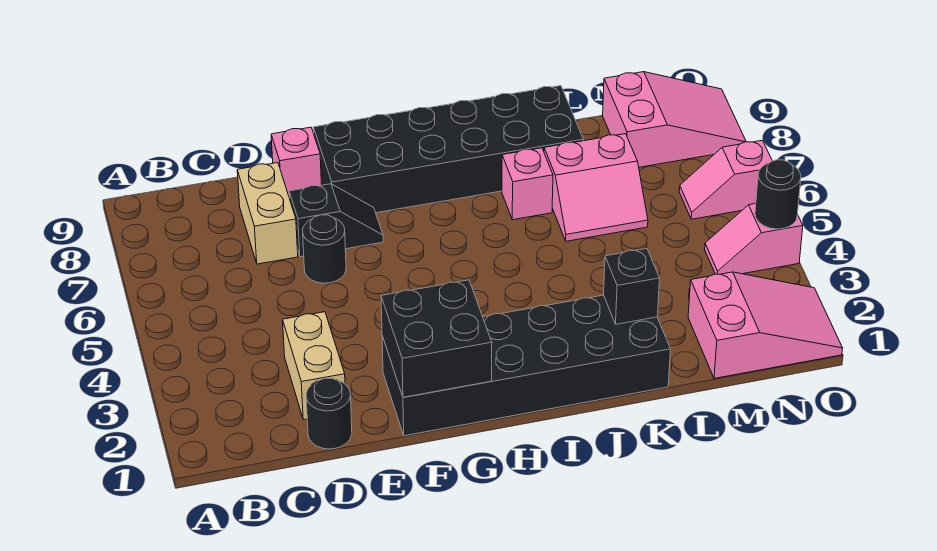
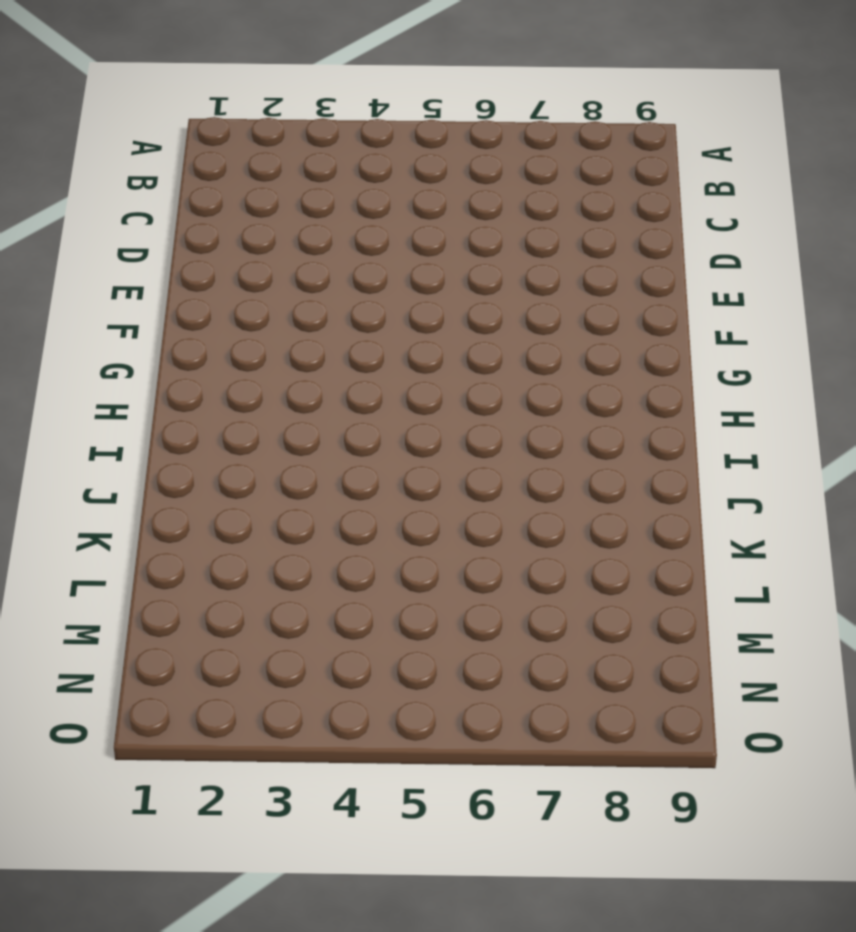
none -> black round brick D1 level 1
none -> tan brick D2:D3 level 1
none -> tan brick D7:D8 level 1

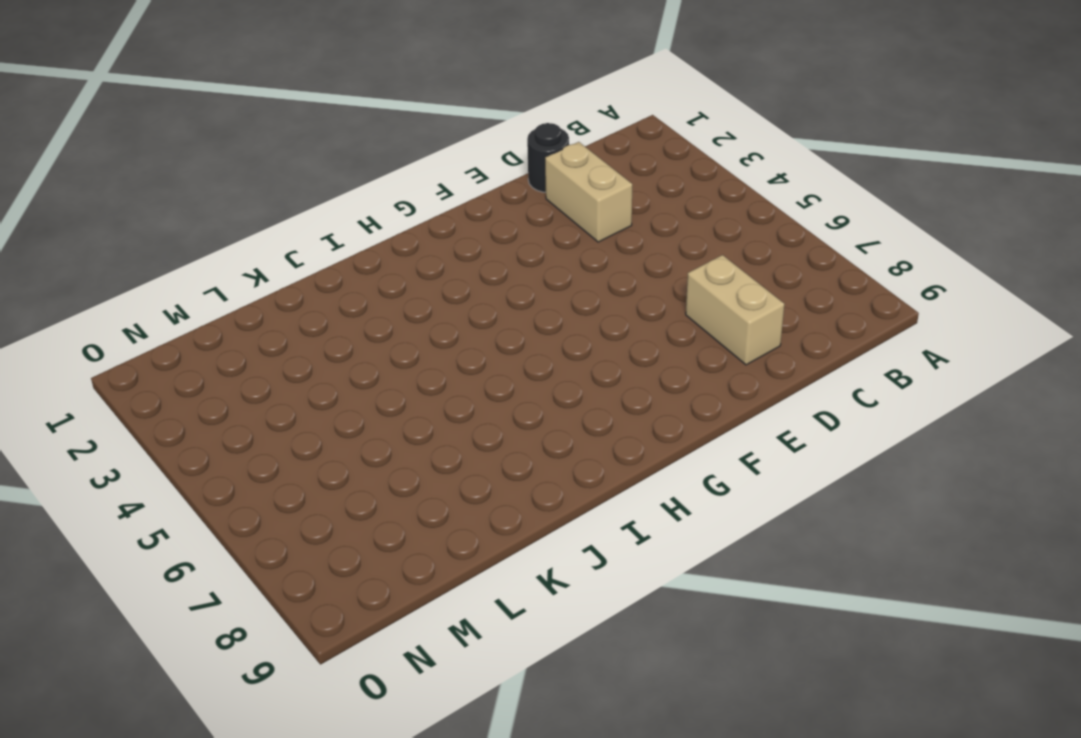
none -> black round brick E6 level 1
none -> black slope E7:F7 level 1 top E
none -> pink brick E9 level 1

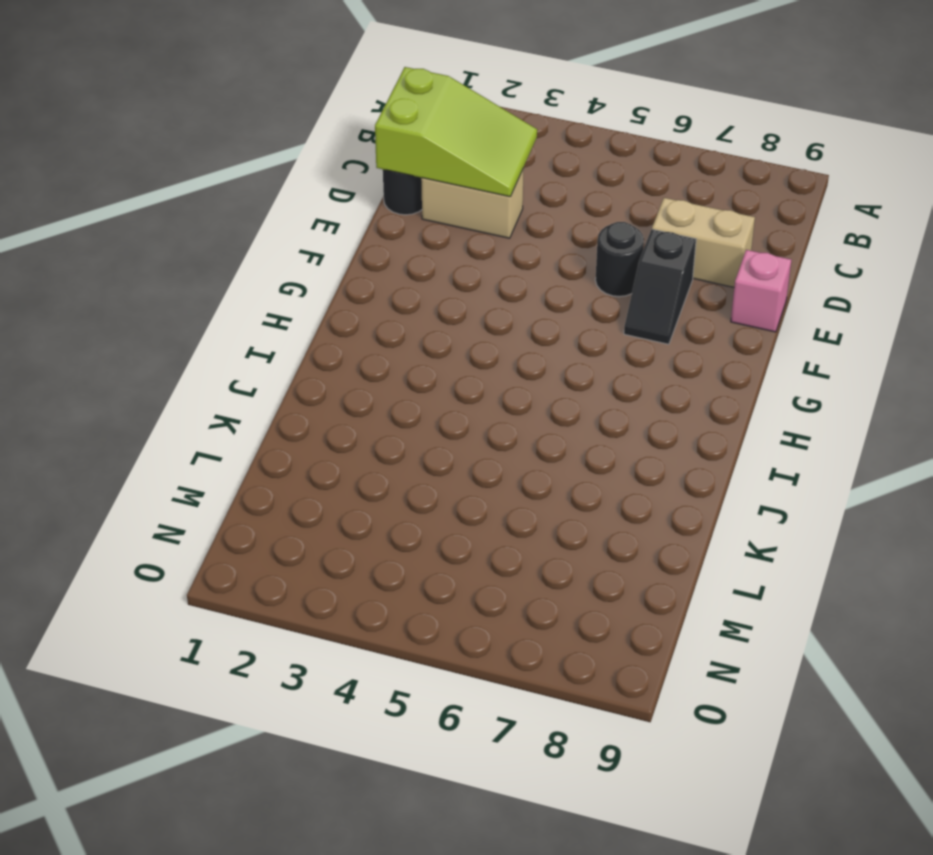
lime slope C1:D3 level 2 top 1 -> none
none -> black brick F1:K2 level 1
none -> black brick F8:K9 level 1
none -> pink brick J7 level 1

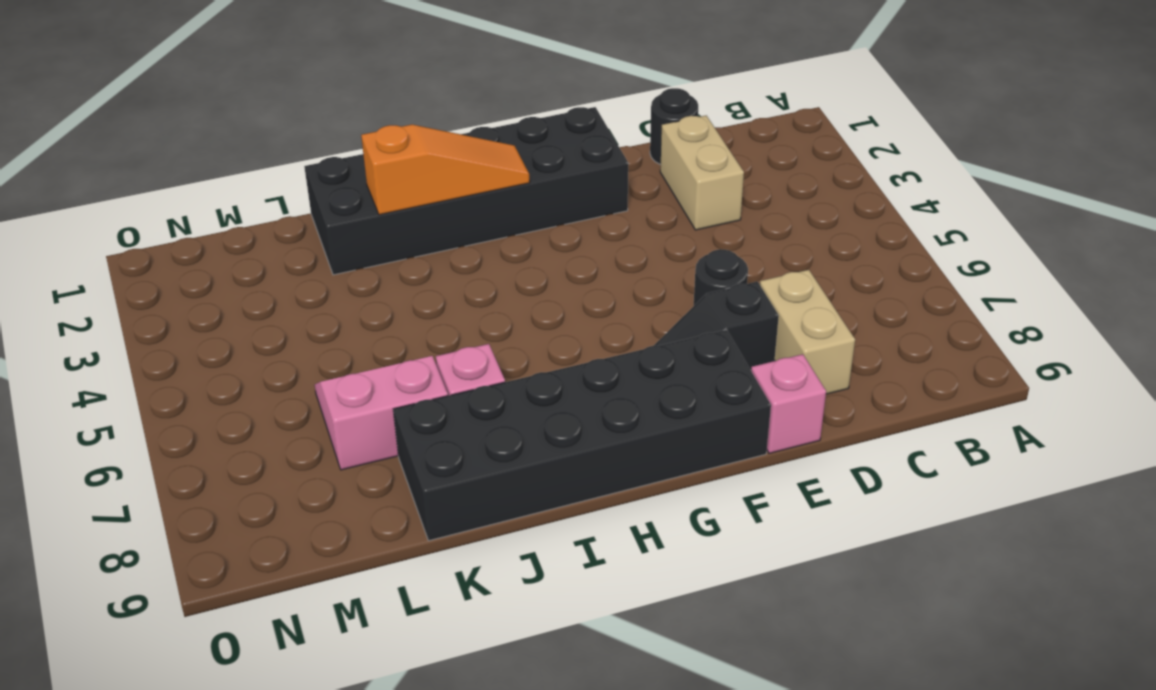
orange slope H2:J2 level 2 top J -> none
none -> pink slope M1:O2 level 1 top M
none -> pink slope M8:O9 level 1 top M
none -> pink slope N4:O4 level 1 top O

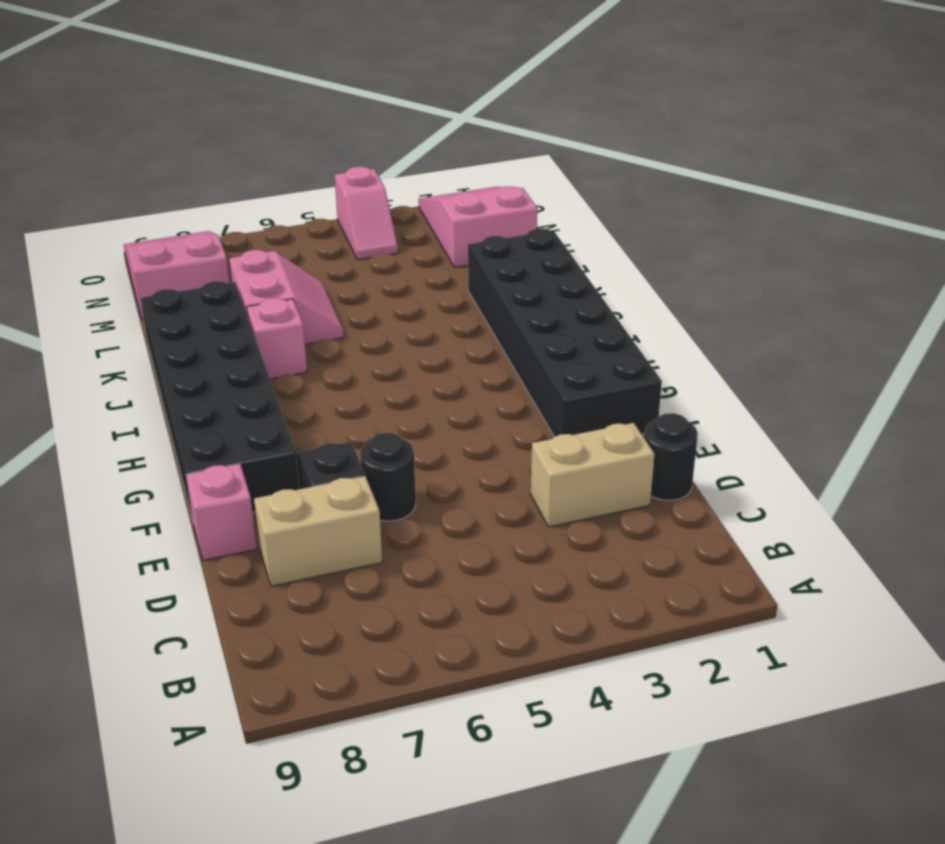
none -> pink slope N6:O6 level 1 top O
none -> black brick F1:G2 level 2
none -> black brick K2 level 2

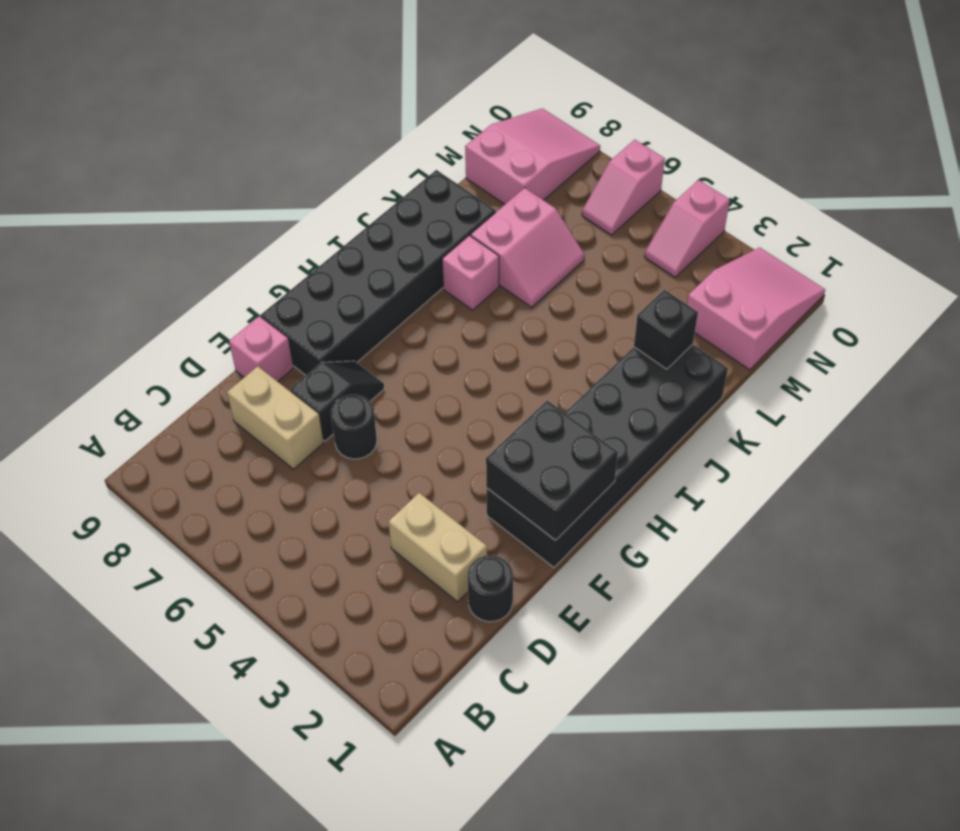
none -> black round brick O4 level 2

